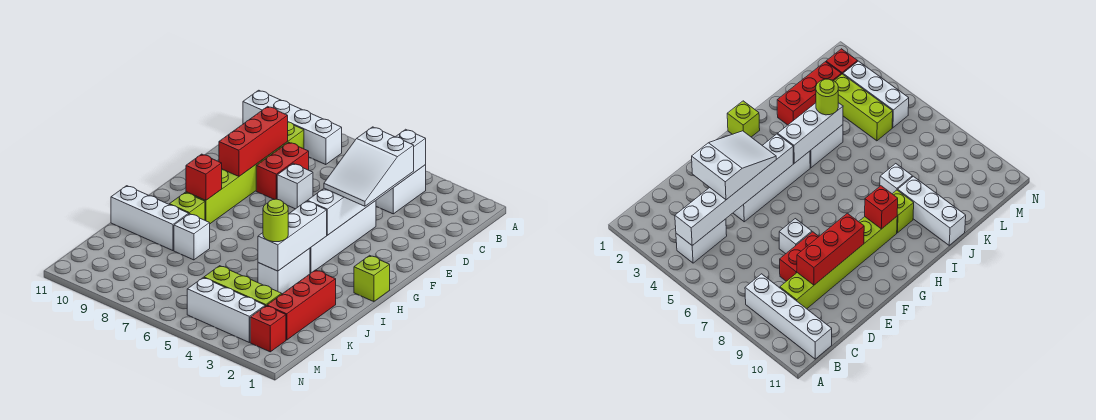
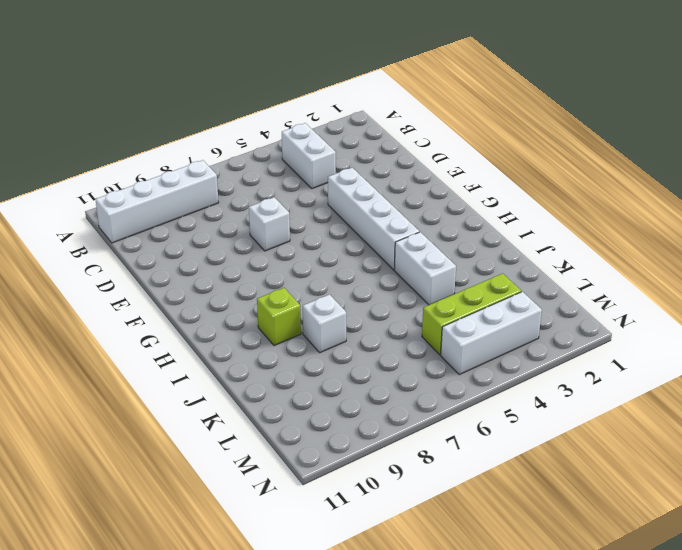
none -> lime brick C9:H9 level 1
none -> red brick D8:E8 level 1
none -> lime brick H1 level 1

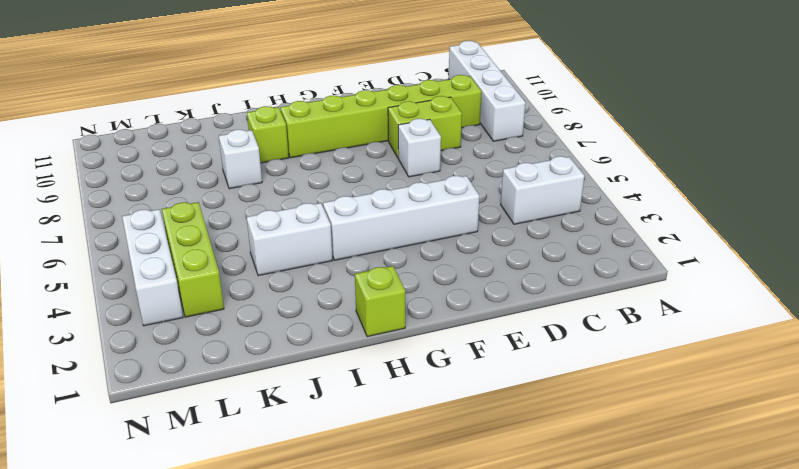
lime brick D8:E8 level 1 -> red brick D8:E8 level 1
none -> red brick J2:L2 level 1
none -> white brick J9:J11 level 1
none -> red brick M2 level 1

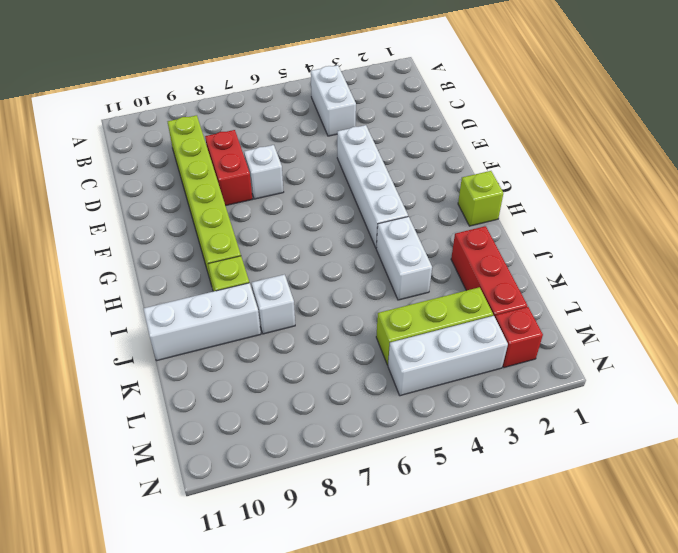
none -> white brick B8:B11 level 1
none -> white brick B4:G4 level 2
none -> red brick D9:F9 level 2

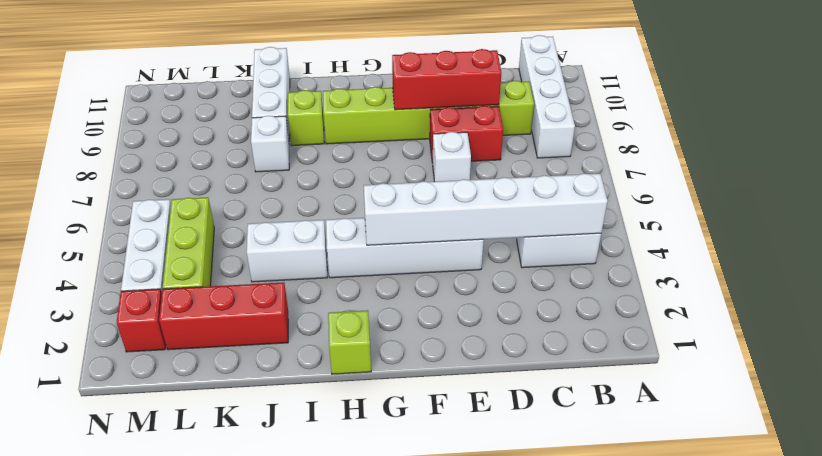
none -> white brick H4:J4 level 2
none -> red brick H9 level 2
none -> white slope D3:F4 level 3 top D

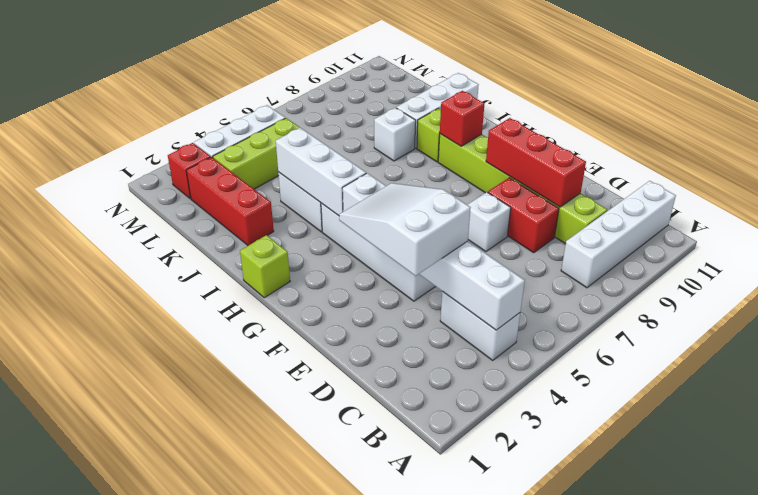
none -> lime round brick J4 level 3

